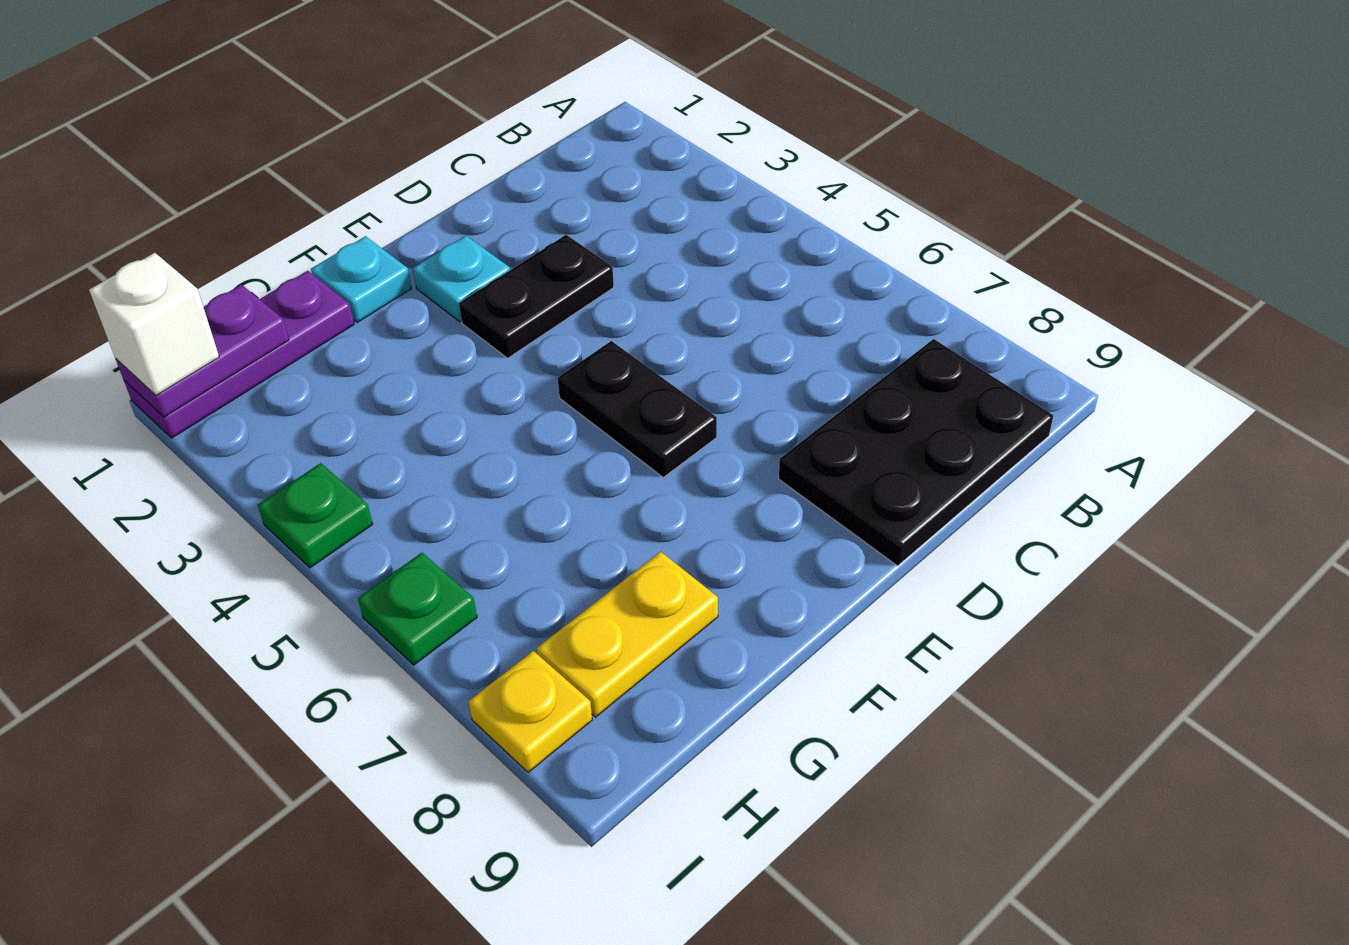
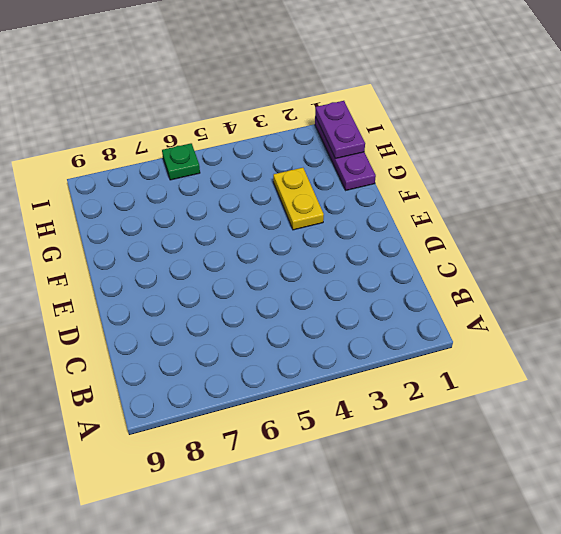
yellow plate F3:G3 level 1 -> yellow plate G8:H8 level 1
none -> black plate B8:D9 level 1
none -> black plate D3:E3 level 1
none -> cyan plate E2 level 1

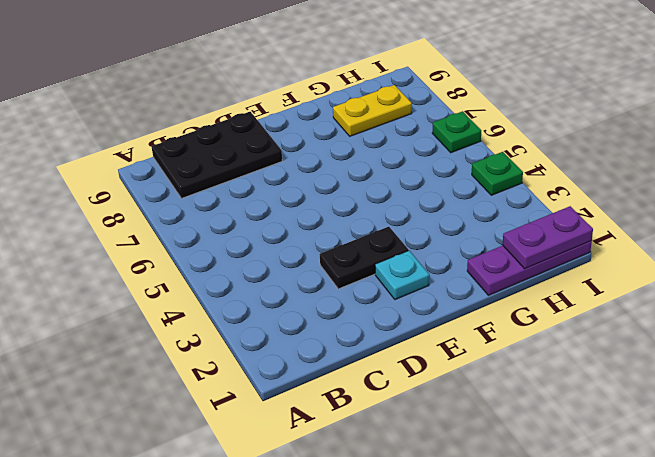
none -> black plate E5:E6 level 1
none -> cyan plate F1 level 1
none -> yellow plate I8 level 1

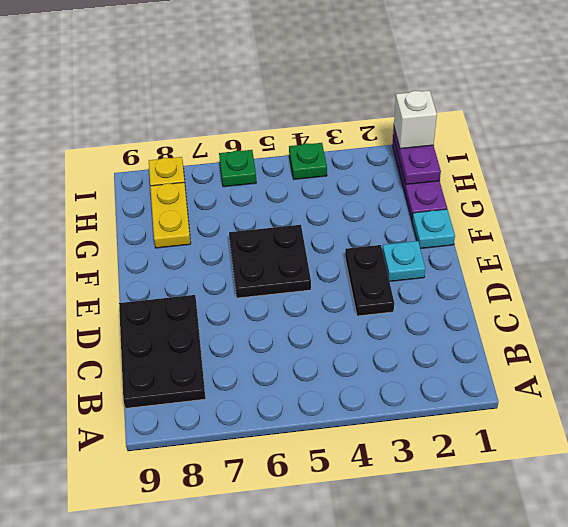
black plate E5:F6 level 1 -> black plate E5:E6 level 1

